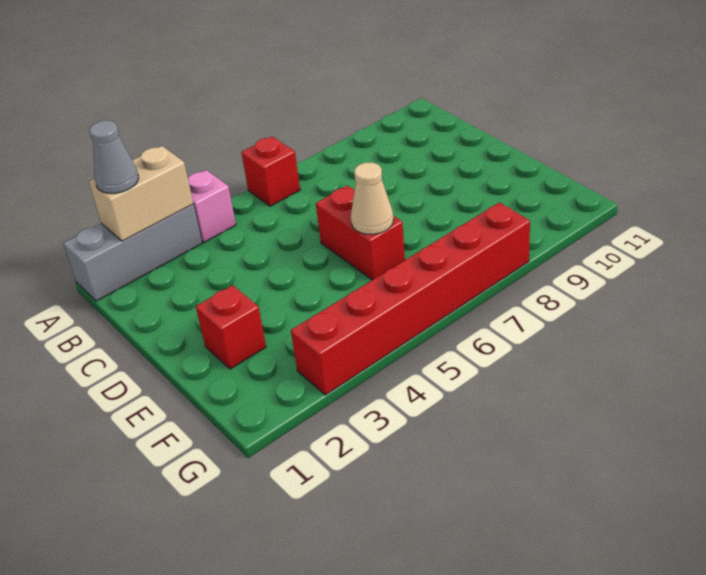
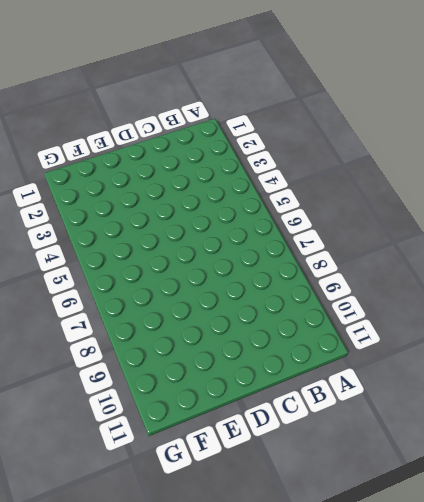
none -> grey brick A1:A3 level 1
none -> pink brick A4 level 1

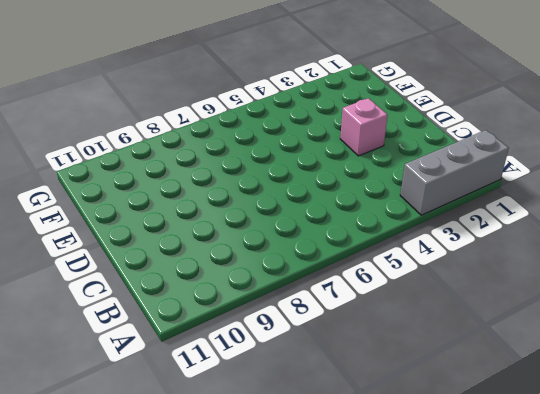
pink brick D3 level 1 -> pink brick A4 level 1
none -> red brick A6 level 1
none -> red brick D6:E6 level 1

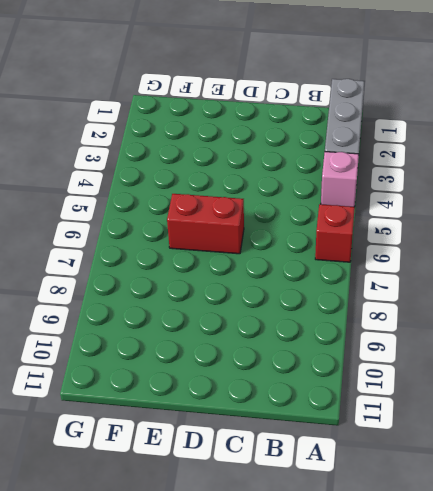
none -> red brick E2 level 1
none -> red brick G3:G8 level 1

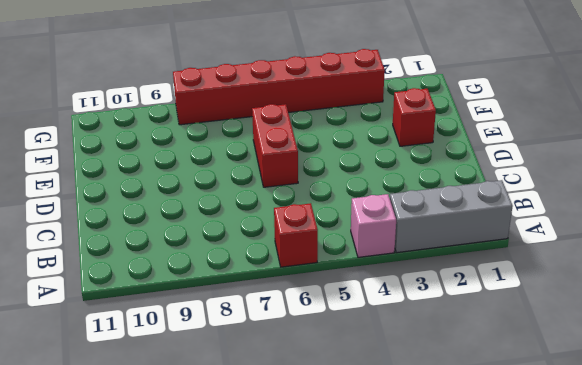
none -> tan brick A2:A3 level 2
none -> tan cone E6 level 2

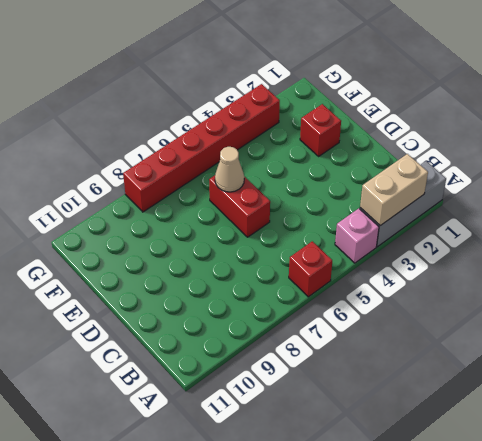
none -> grey cone A2 level 3

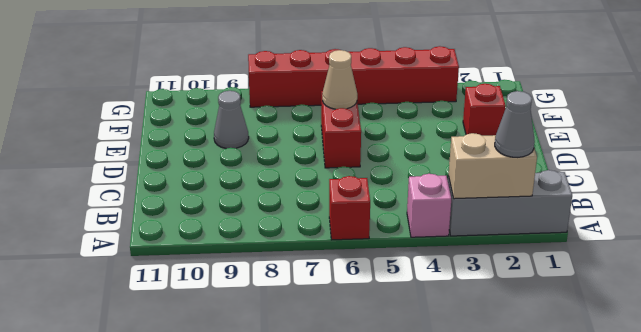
grey cone E9 level 1 -> none

